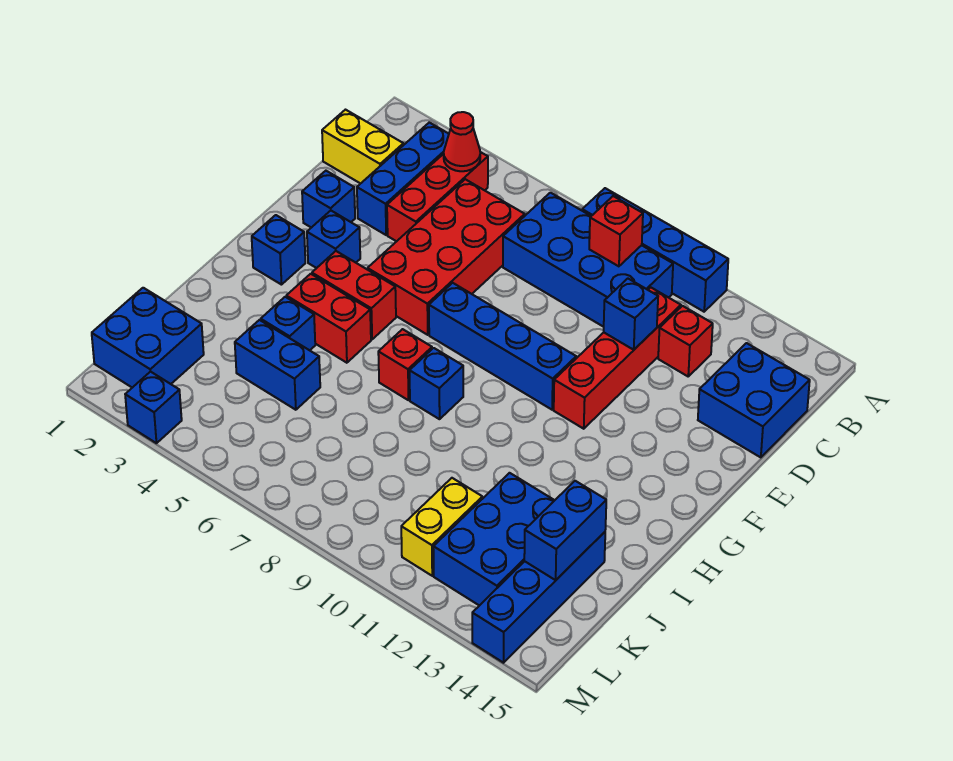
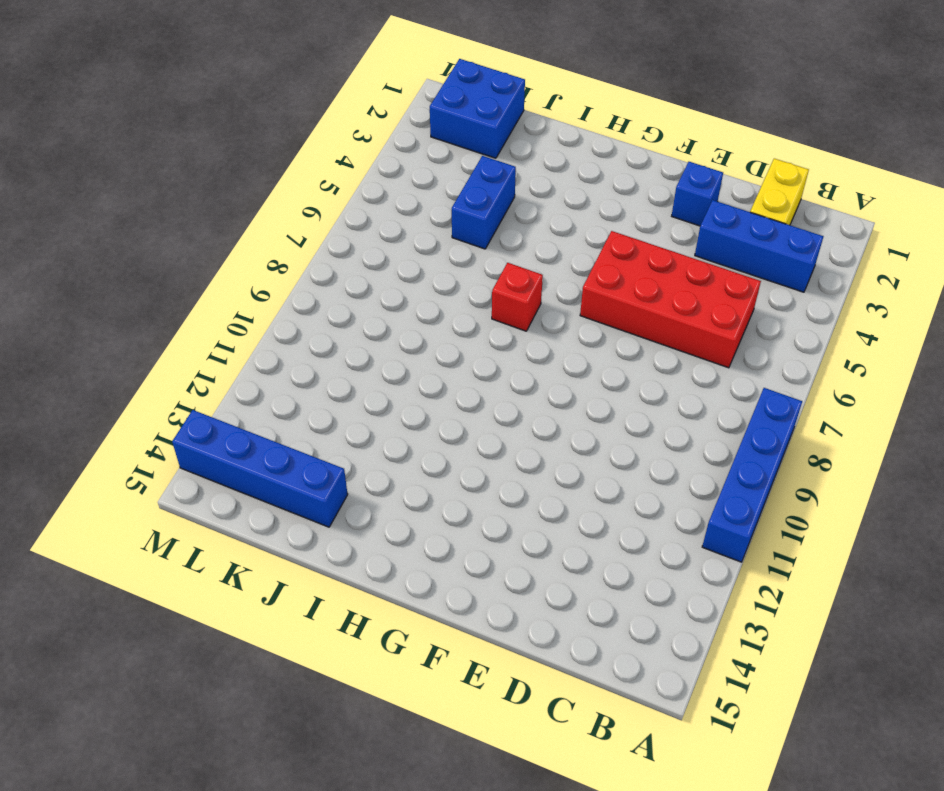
none -> red brick B4:D4 level 1
none -> blue brick B7:C10 level 1
none -> red brick C11:F11 level 1

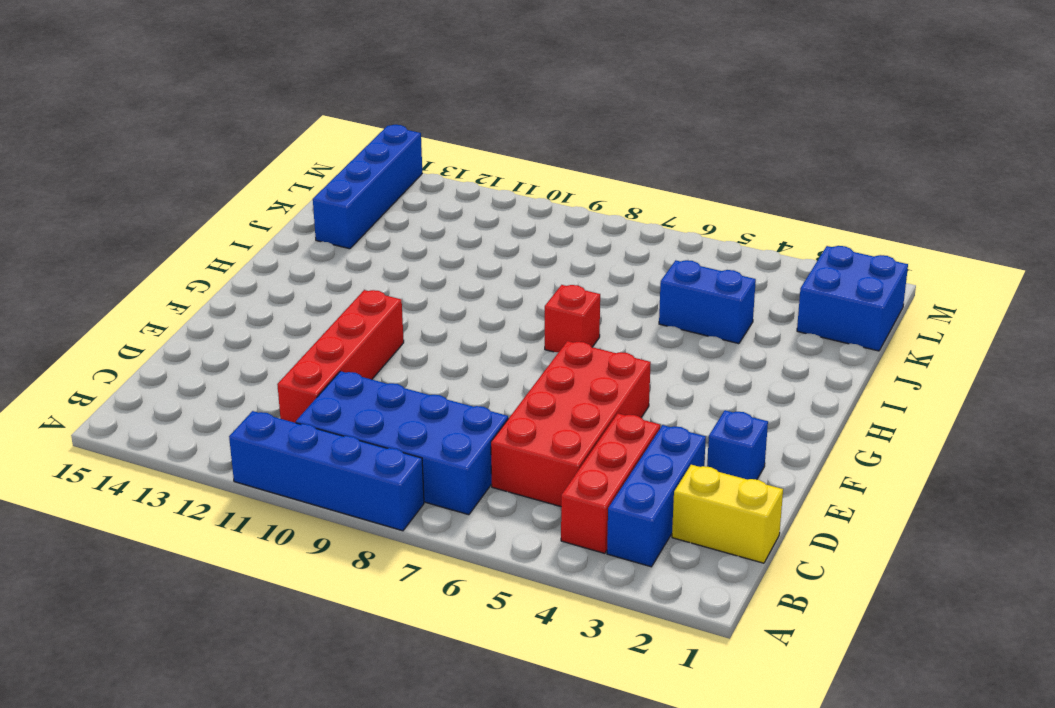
none -> red brick C12 level 1
none -> blue brick C14:D15 level 1
none -> blue brick F3 level 1

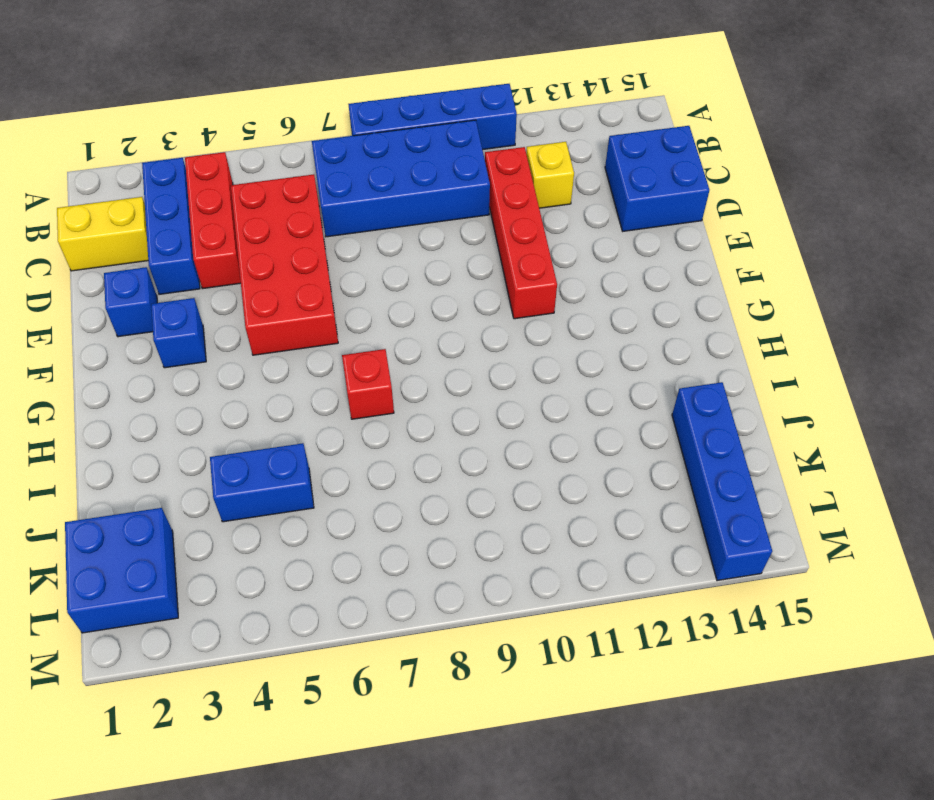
yellow brick C12 level 1 -> red brick C12 level 1
none -> blue brick F7:F10 level 1
none -> blue brick G2 level 1
none -> red brick G4:G5 level 1

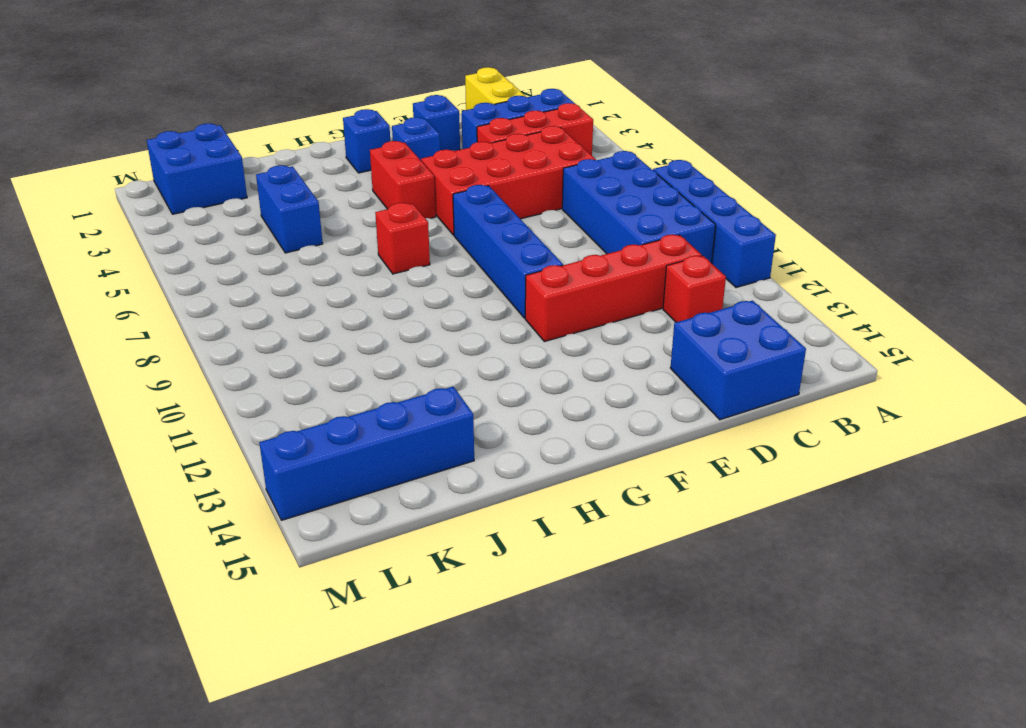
none -> red brick H4:H5 level 1
none -> blue brick H8 level 1
none -> blue brick I4 level 1

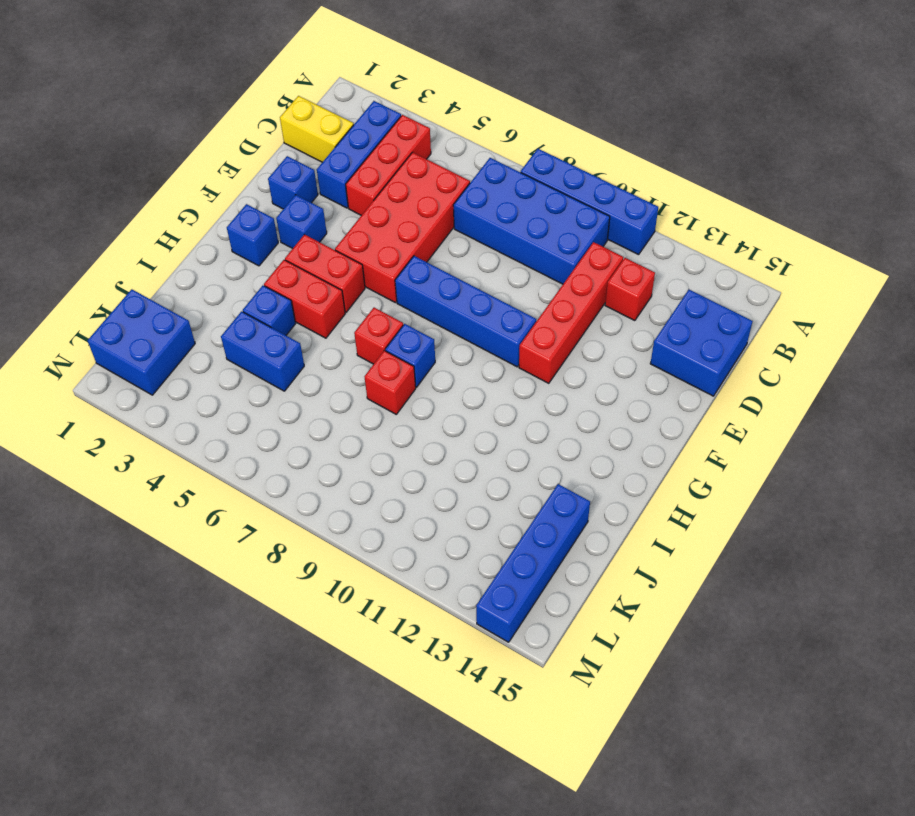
red brick I8 level 1 -> red brick B9 level 2
none -> blue brick J12:L13 level 1
none -> yellow brick K11:L11 level 1
none -> blue brick M3 level 1

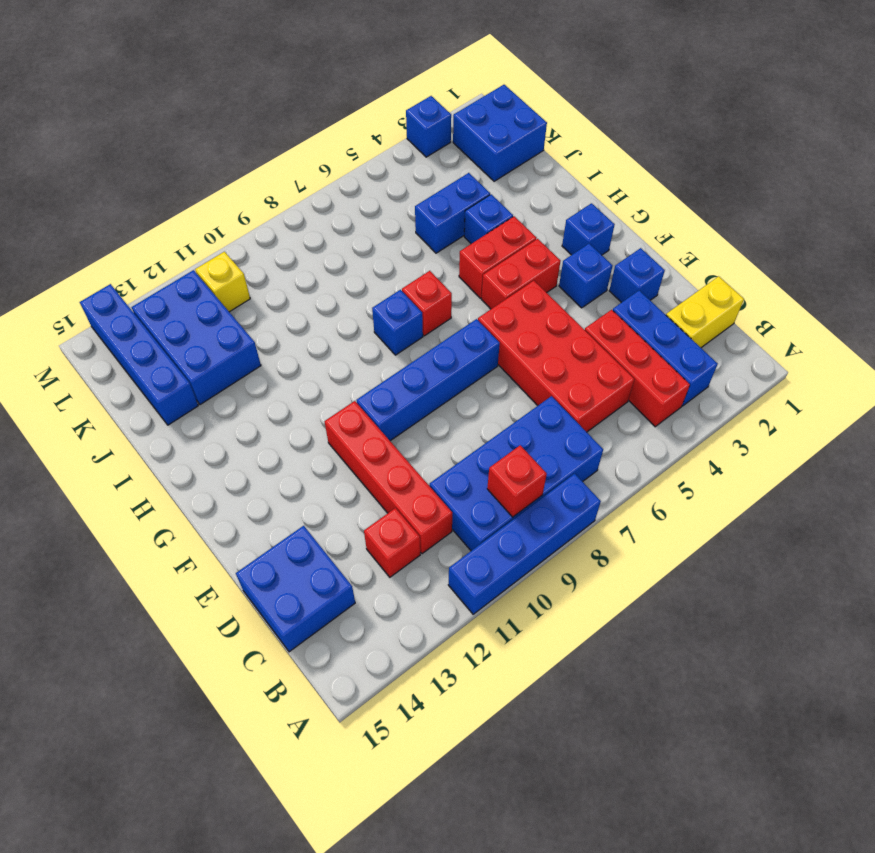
yellow brick L11 level 1 -> yellow brick K11:L11 level 1
none -> red cone B4 level 2
none -> blue brick D11 level 2
none -> blue brick J14:K14 level 2

